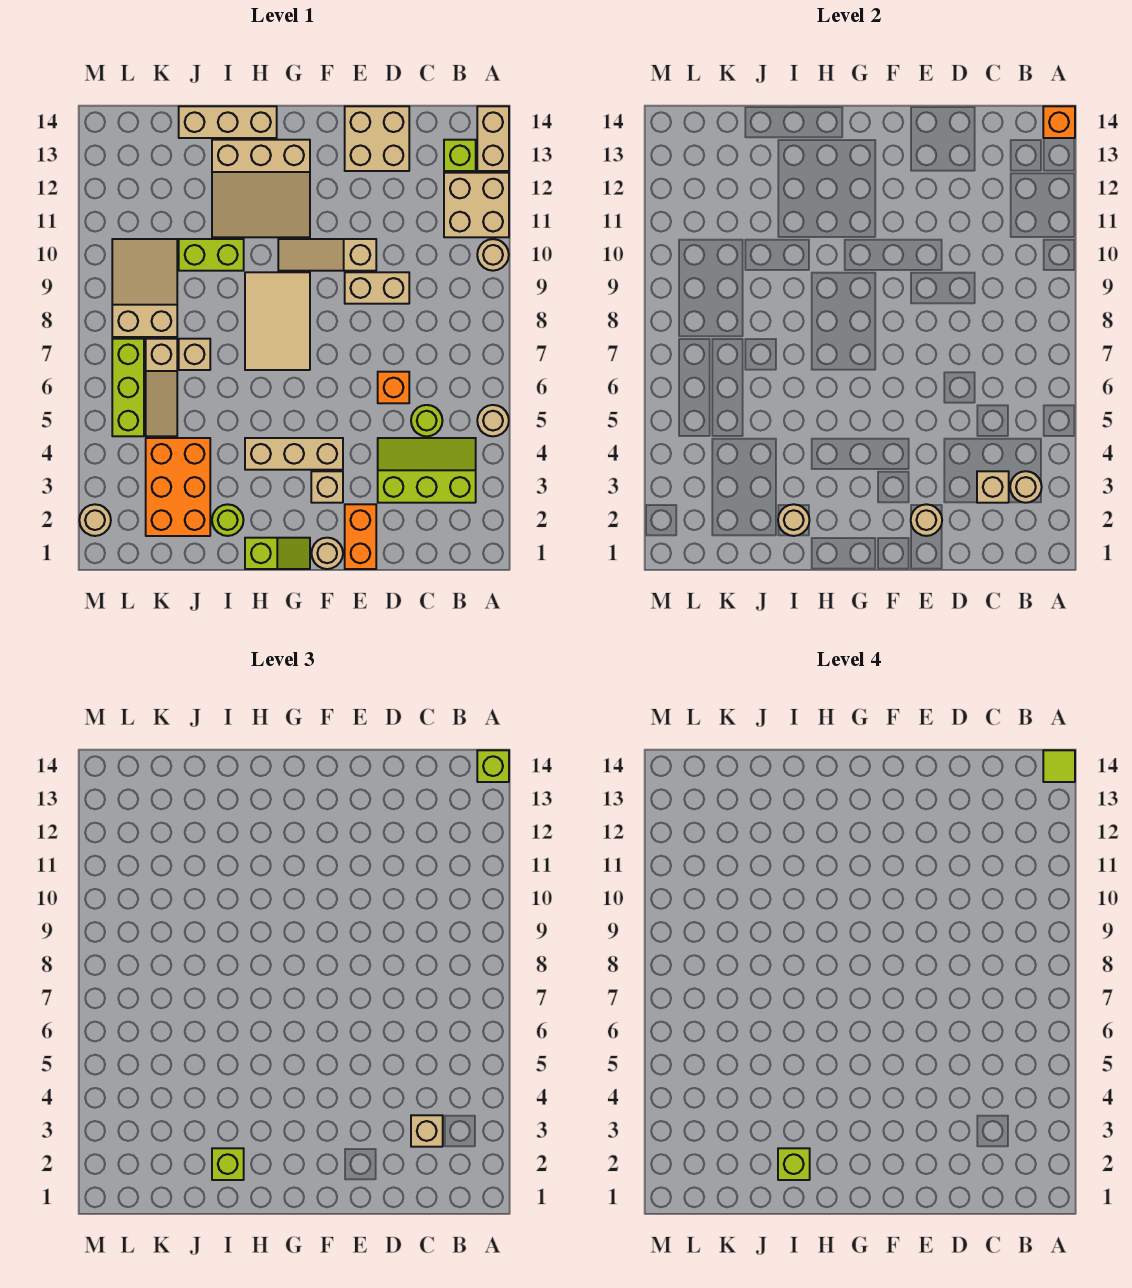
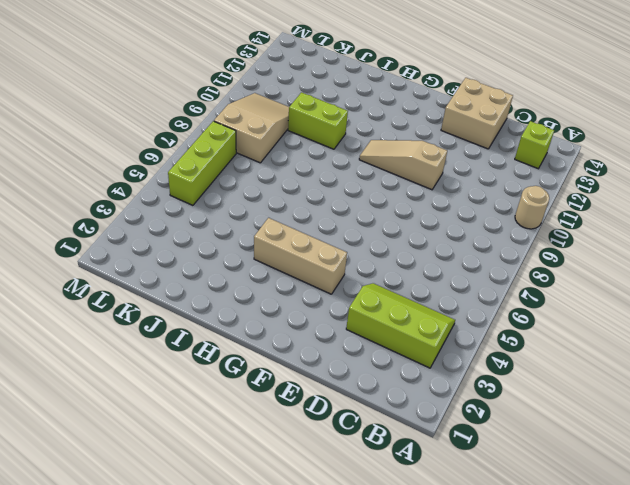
none -> tan round brick A5 level 1
none -> tan brick A11:B12 level 1
none -> tan brick A13:A14 level 1
none -> lime round brick C5 level 1

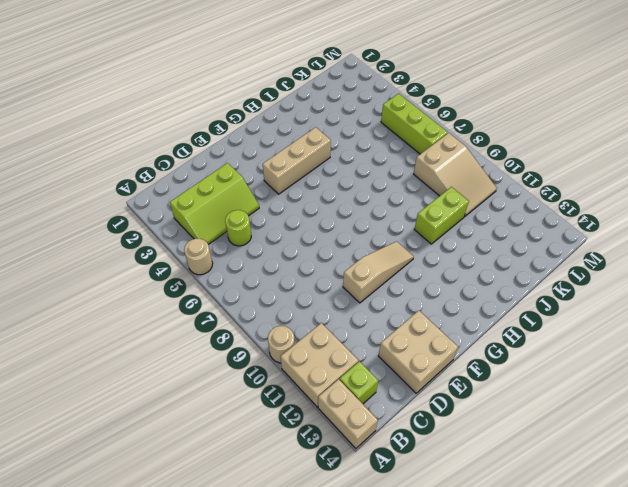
none -> orange brick D6 level 1
none -> tan brick D9:E9 level 1
none -> orange brick E1:E2 level 1
none -> tan round brick F1 level 1

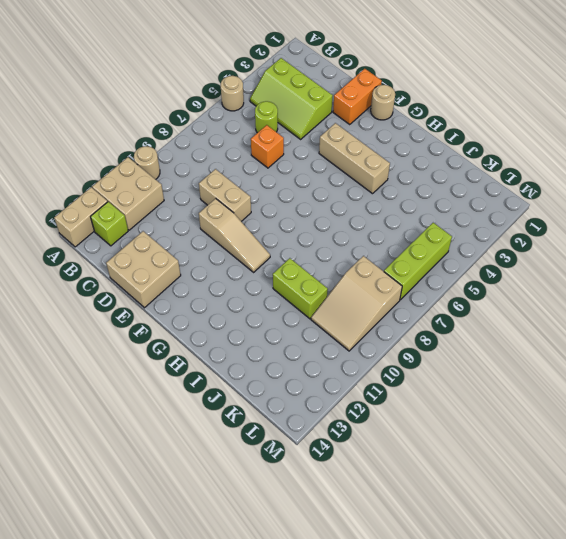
none -> tan brick F3 level 1
none -> lime slope G1:H1 level 1 top H
none -> tan tile G7:H9 level 1
none -> tan slope G11:I13 level 1 top 13

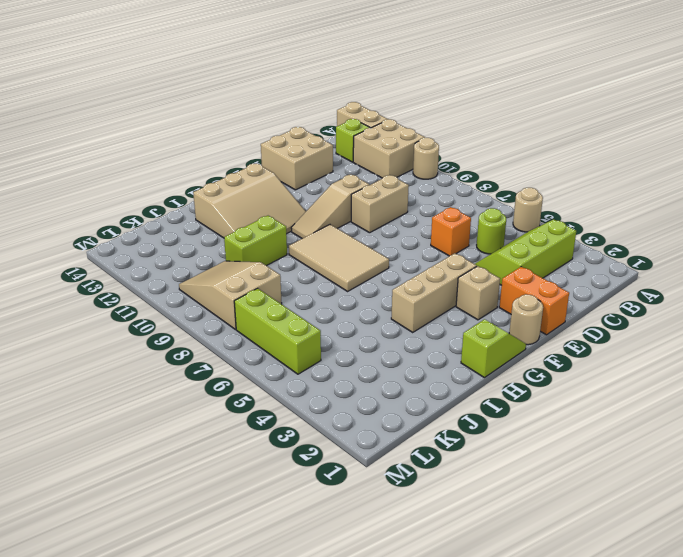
none -> tan brick H14:J14 level 1
none -> lime round brick I2 level 1
none -> orange brick J2:K4 level 1
none -> tan brick J7 level 1

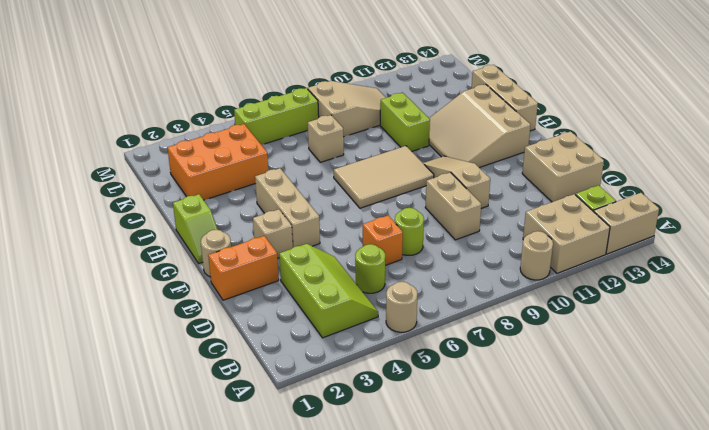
lime round brick D7 level 1 -> lime round brick I2 level 1
none -> tan slope K5:K7 level 1 top 7
none -> tan round brick M2 level 1
none -> orange brick A14 level 2
none -> tan round brick B3 level 2

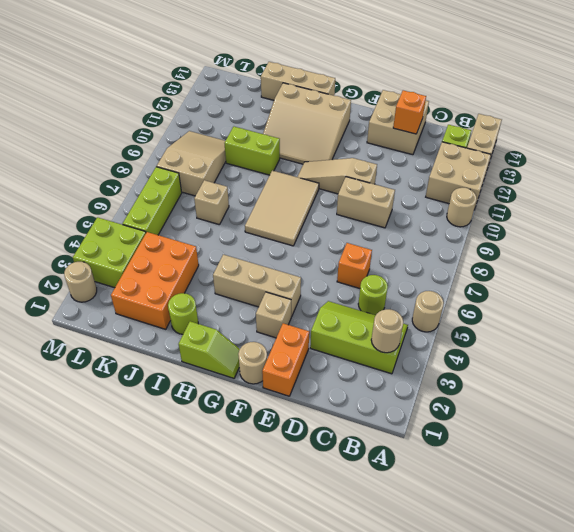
orange brick D13 level 2 -> orange brick A14 level 2
lime brick L3:M4 level 1 -> none
none -> tan slope K5:K7 level 1 top 7
none -> tan brick C3 level 2
none -> tan round brick E2 level 2
none -> tan round brick I2 level 2

